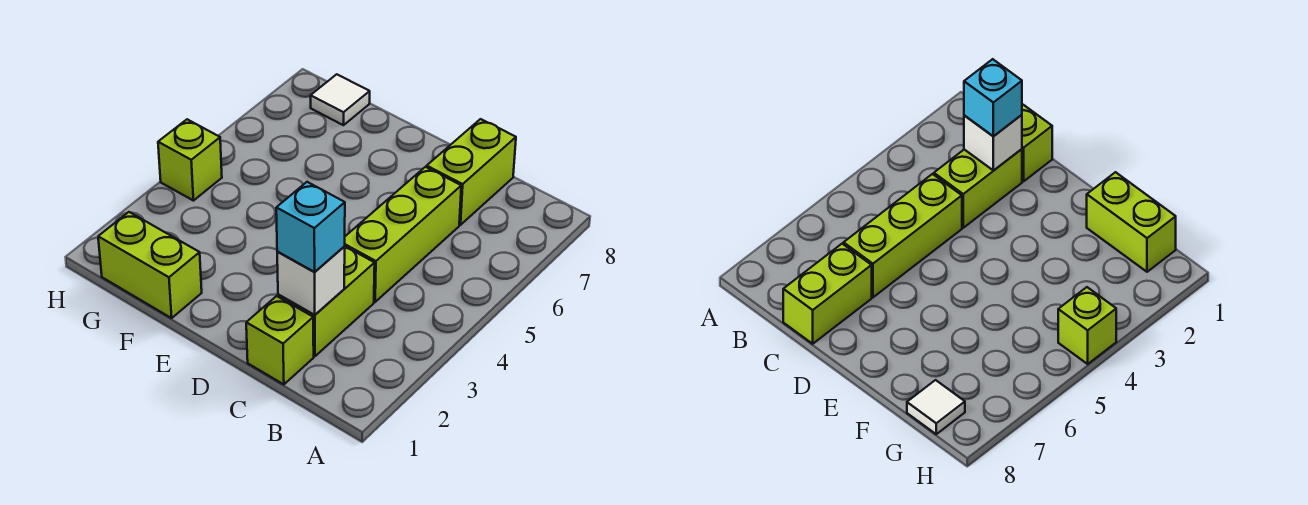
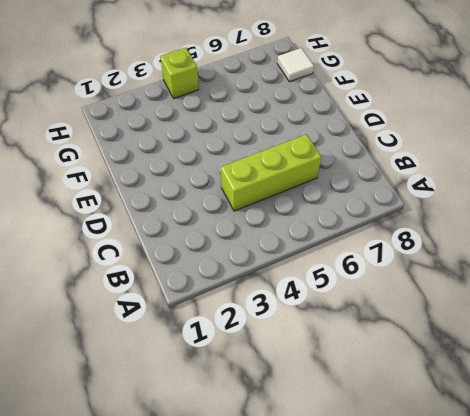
none -> lime brick C1 level 1
none -> lime brick C2:C3 level 1

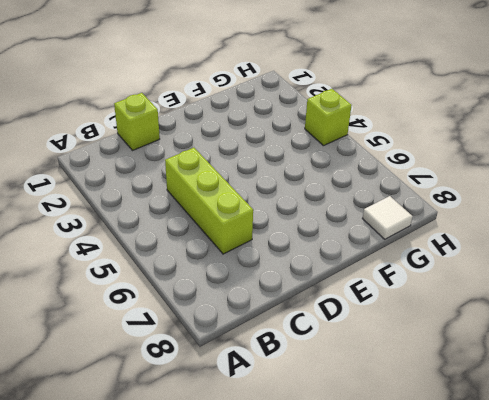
none -> lime brick C2:C3 level 1
none -> lime brick C7:C8 level 1

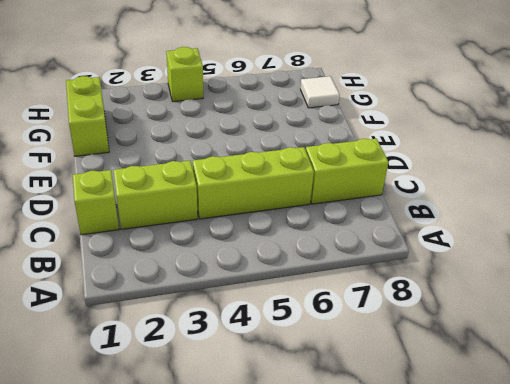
none -> white brick C2 level 2
none -> cyan brick C2 level 3

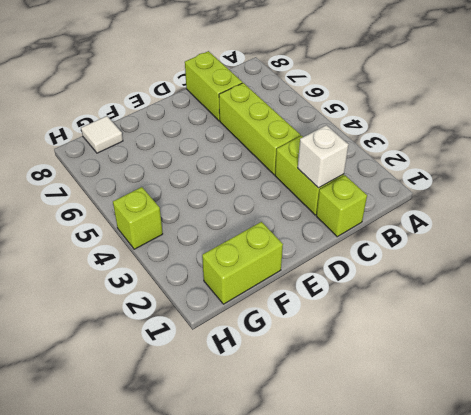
none -> cyan brick C2 level 3

